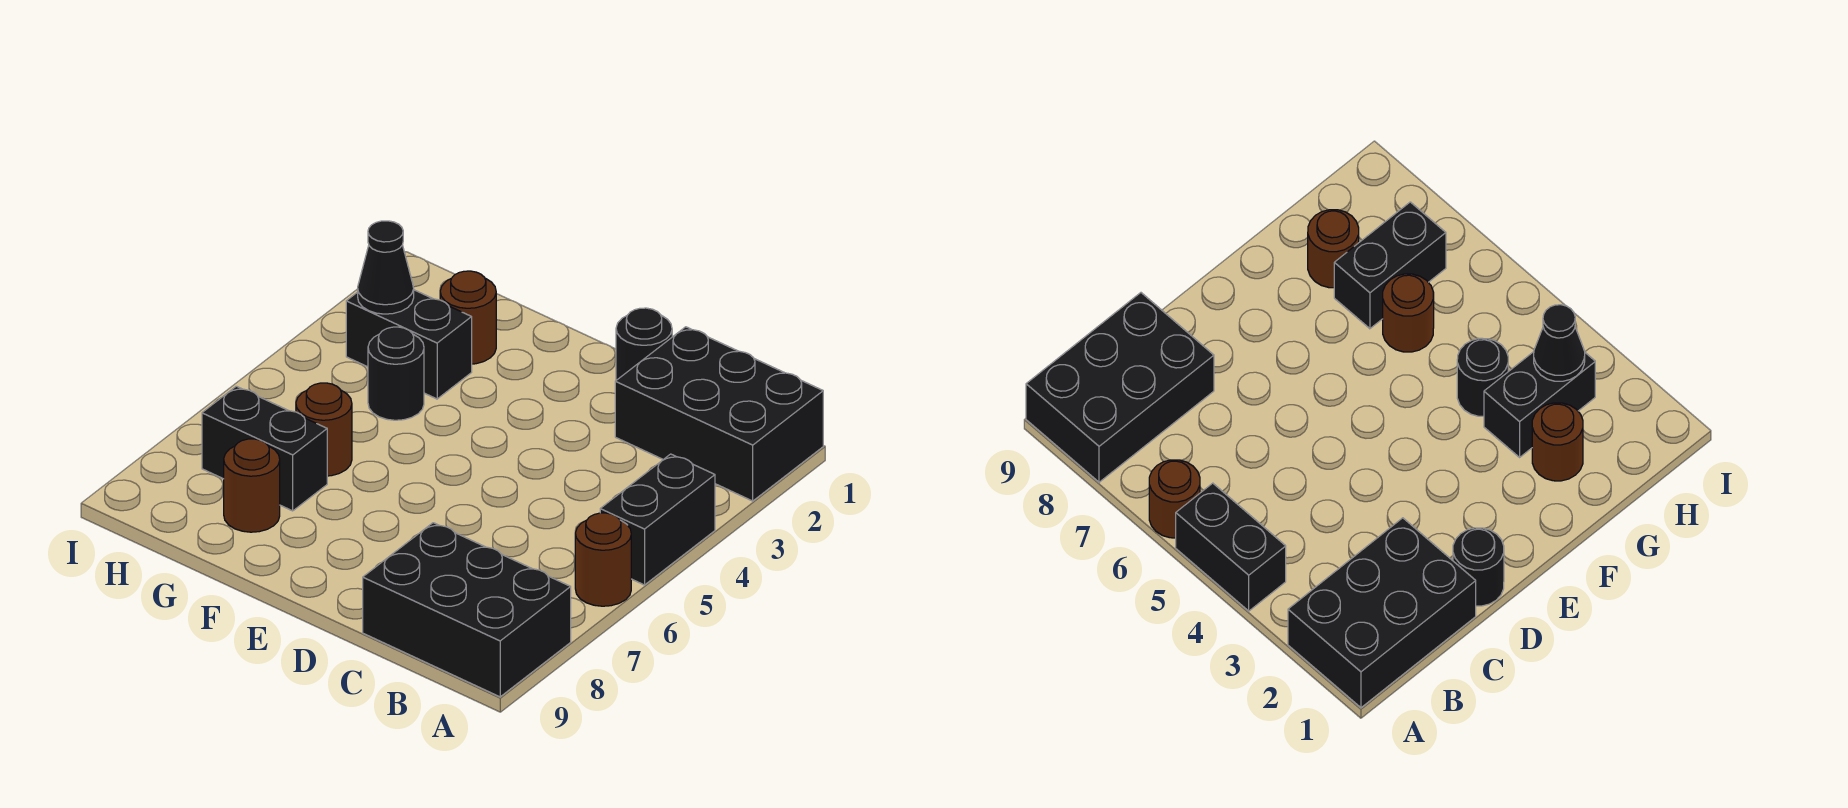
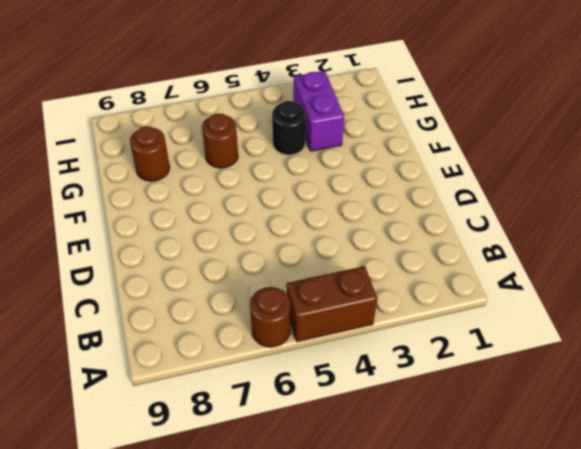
brown brick A4:A5 level 1 -> black brick A4:A5 level 1
purple brick G3:H3 level 1 -> black brick G3:H3 level 1
none -> black brick A1:C2 level 1
none -> black brick A8:C9 level 1
none -> black round brick D1 level 1

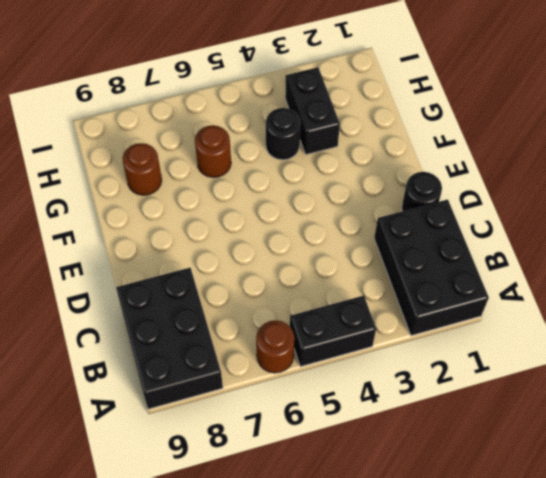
none -> brown round brick G2 level 1
none -> black brick G7:H7 level 1
none -> black cone H3 level 2

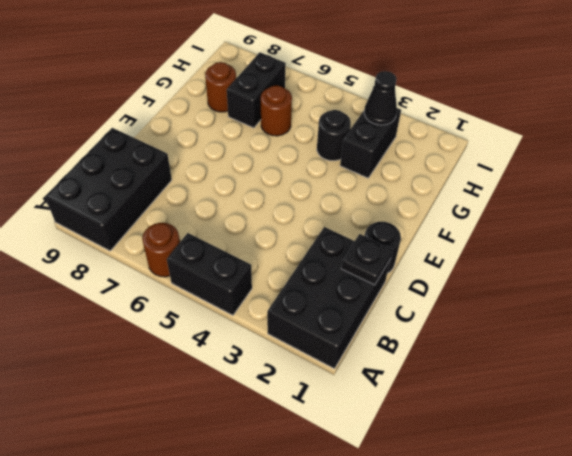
black plate C1 level 2 -> none
none -> brown round brick G2 level 1

